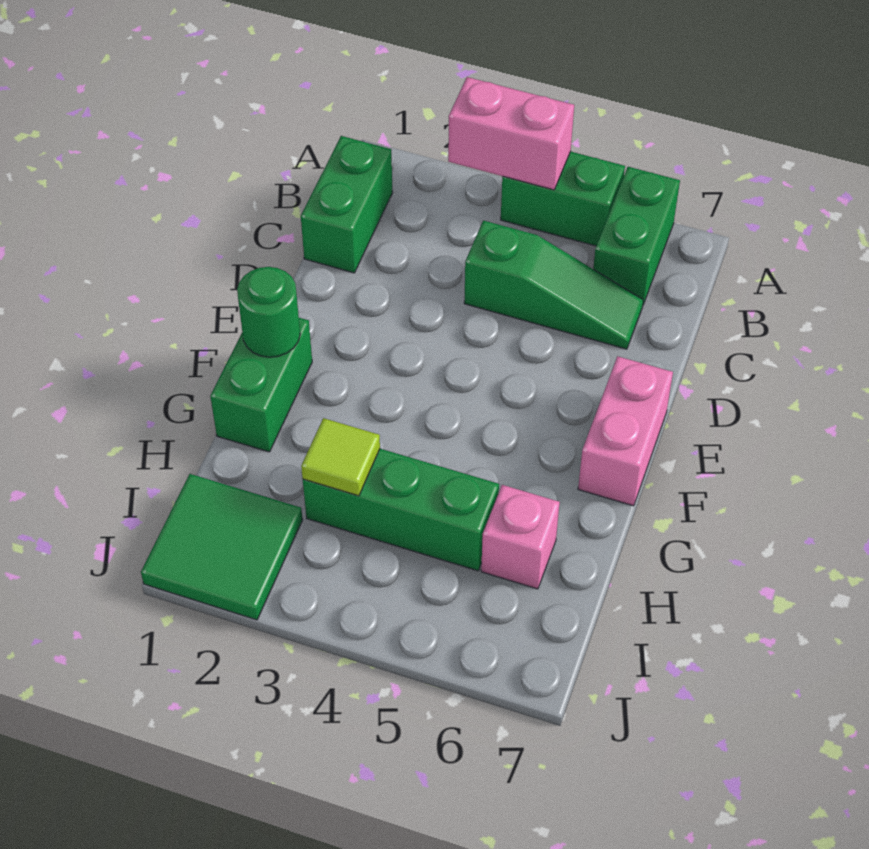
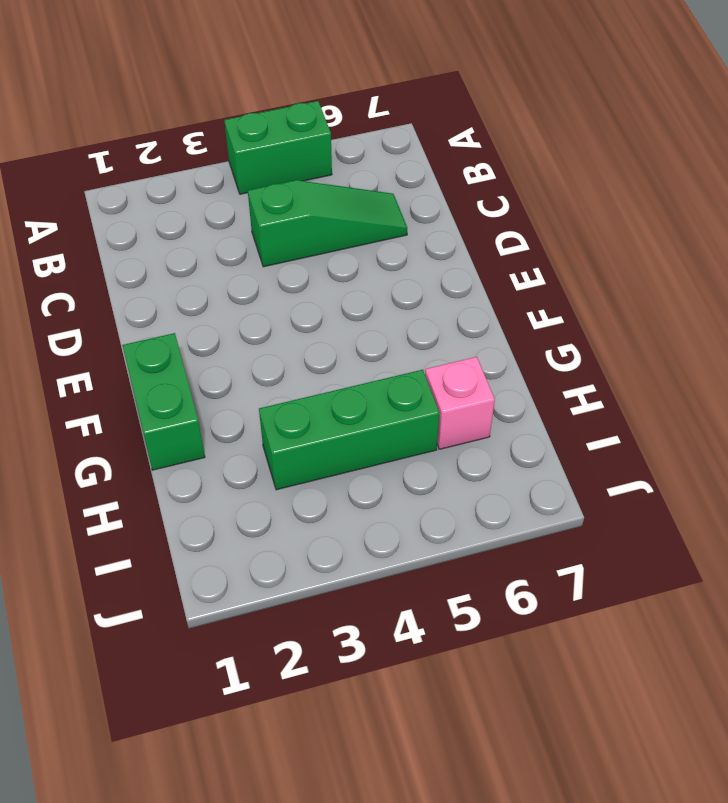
none -> green brick A6:B6 level 1
none -> green brick B1:C1 level 1
none -> pink brick E7:F7 level 1

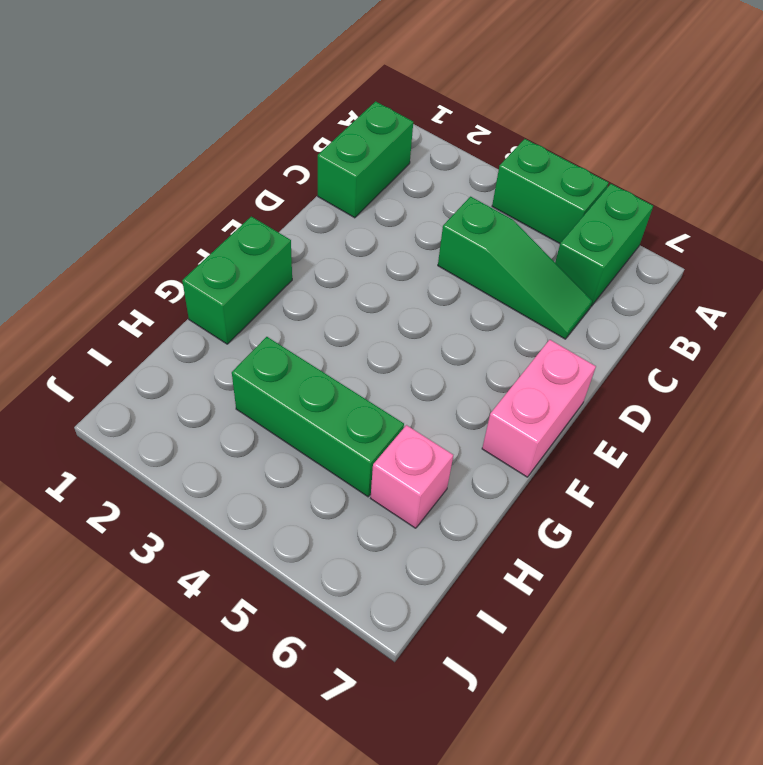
none -> green tile I1:J2 level 1
none -> pink brick A3:A4 level 2
none -> green round brick F1 level 2

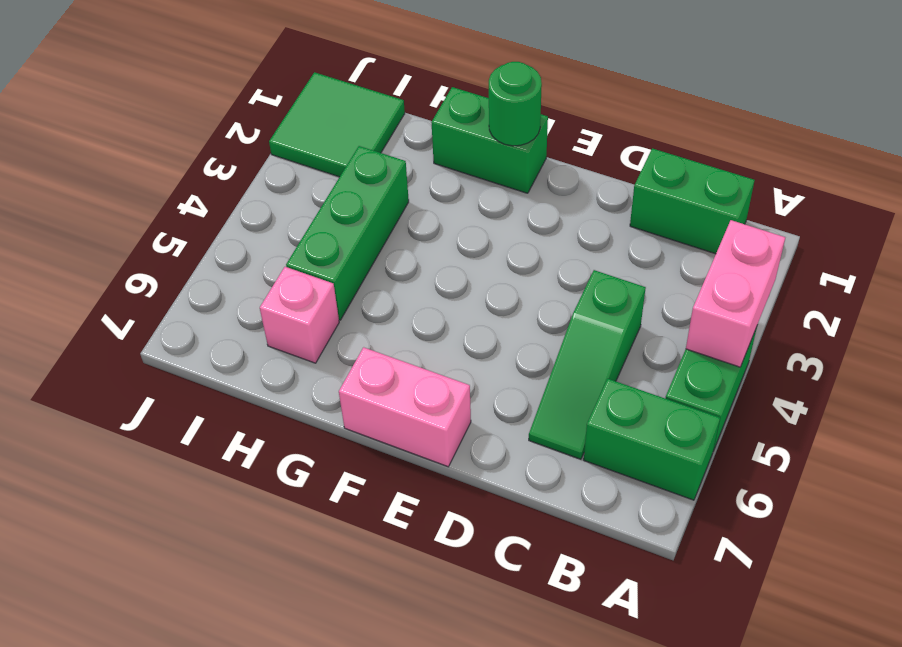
none -> lime tile H3 level 2

